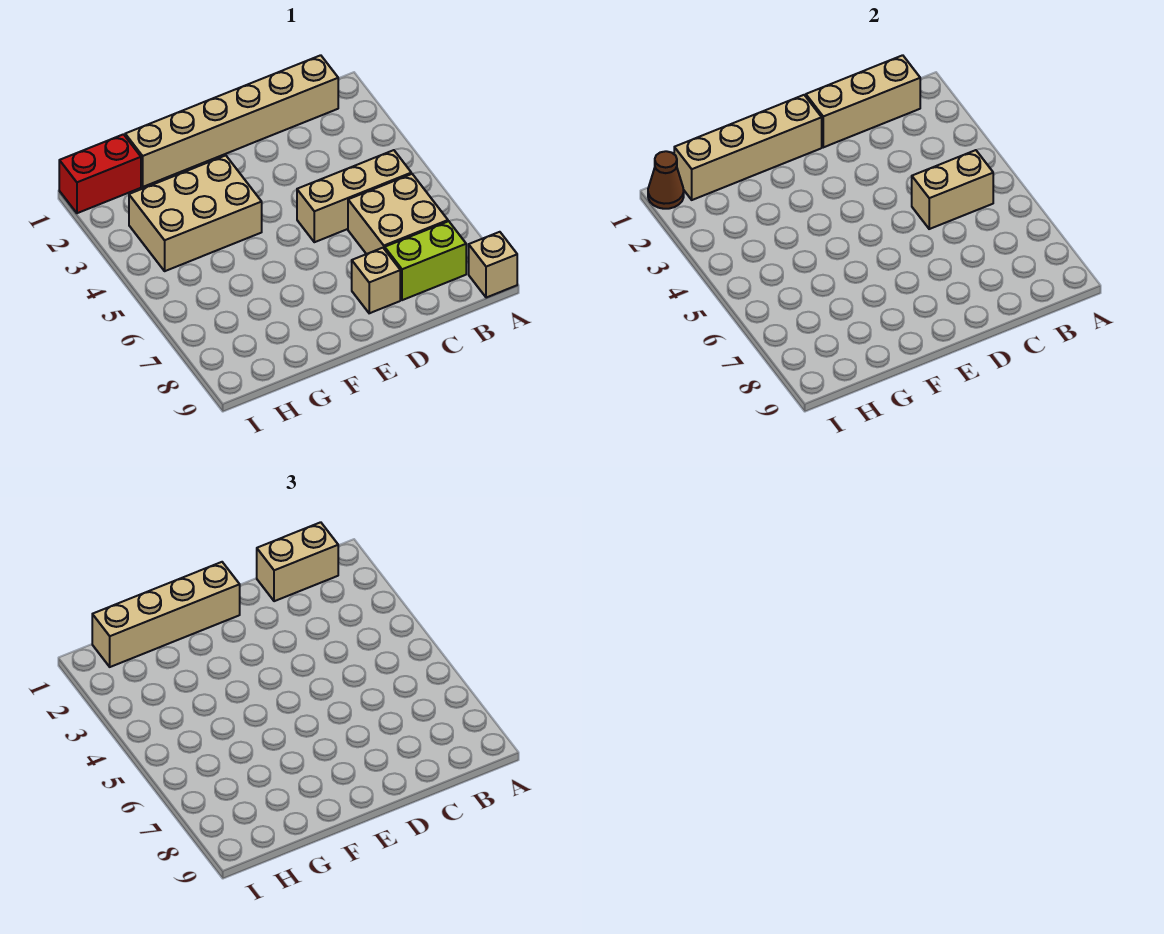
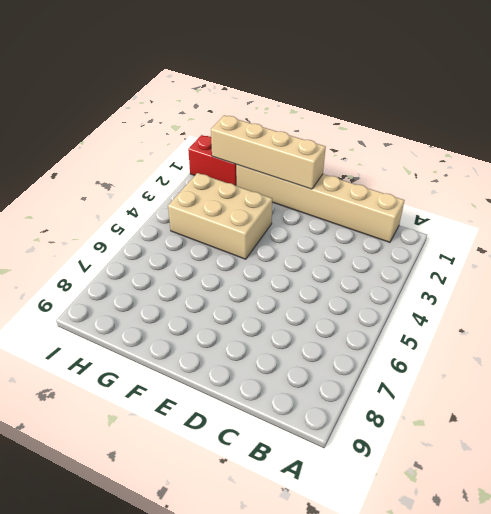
none -> tan brick A9 level 1
none -> tan brick B5:D5 level 1
none -> tan brick B6:C7 level 1

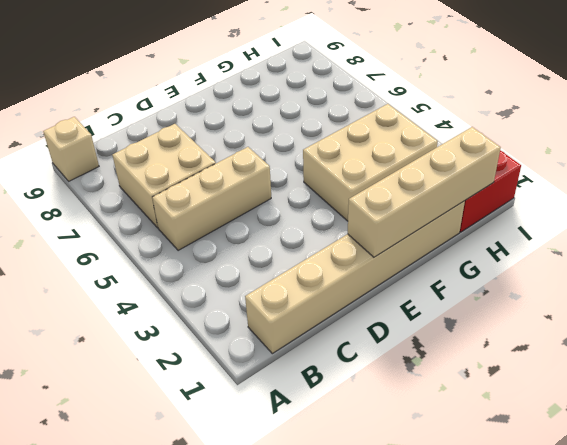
none -> lime brick B8:C8 level 1
none -> tan brick D8 level 1
none -> tan brick B1:D1 level 2

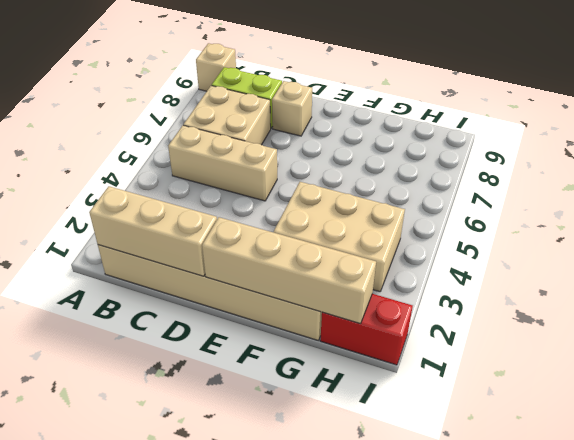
none -> tan brick B5:C5 level 2
none -> brown cone I1 level 2
none -> tan brick B1:C1 level 3

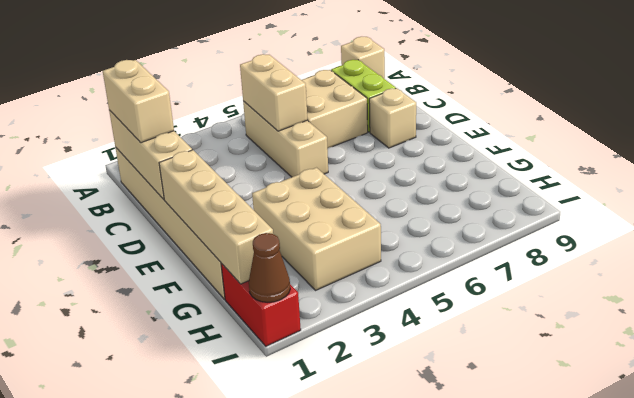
none -> tan brick E1:H1 level 3

